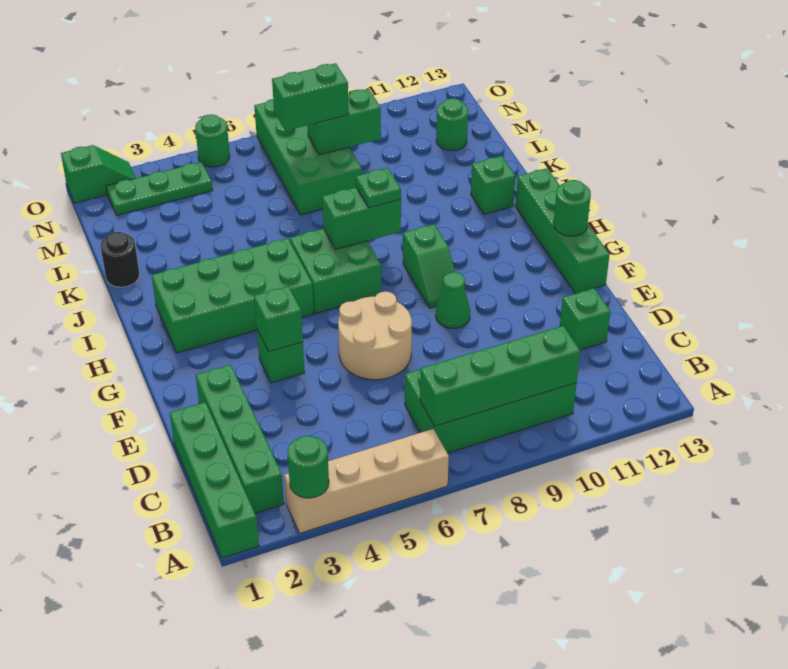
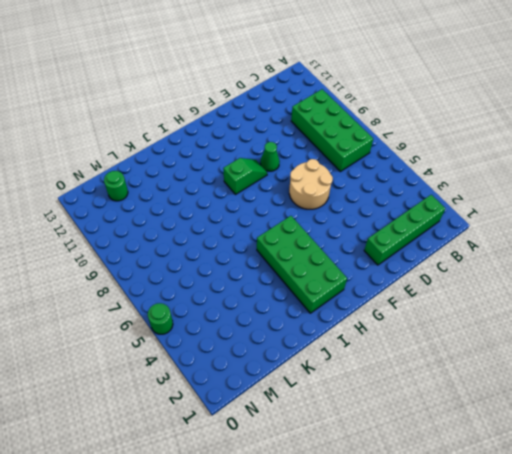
none -> green brick A1:D1 level 1
none -> tan brick A3:A6 level 1
none -> green brick D12 level 1

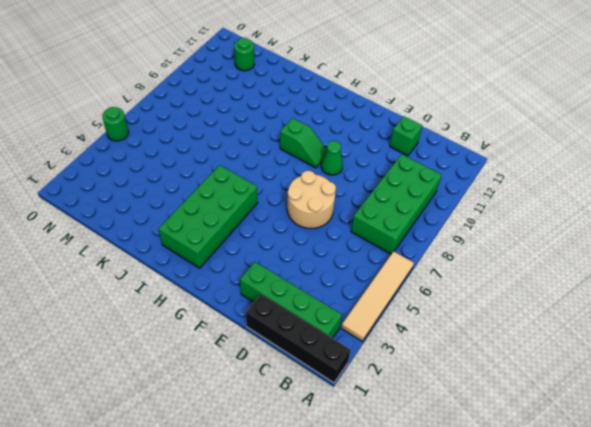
black brick A1:D1 level 1 -> green brick A1:D1 level 1
tan tile A3:A6 level 1 -> tan brick A3:A6 level 1
none -> green brick F4 level 1
none -> green brick F13:I13 level 1
none -> green brick H6:I7 level 1

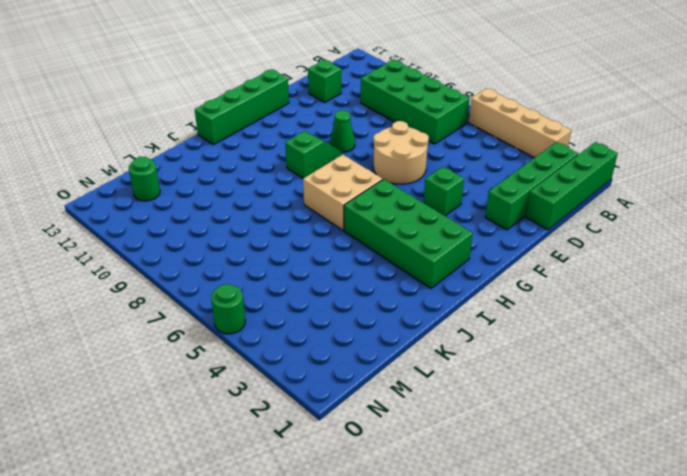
tan brick H6:I7 level 1 -> green brick H6:I7 level 1
none -> green brick J12 level 1
none -> black round brick K1 level 1
none -> green brick L7:O8 level 1

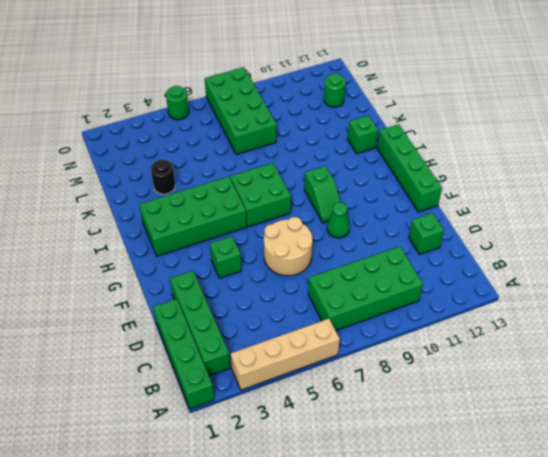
black round brick K3 level 1 -> black round brick K1 level 1
none -> green plate N2:N4 level 1
none -> green slope O1:O2 level 1 top 1
none -> green round brick A3 level 2

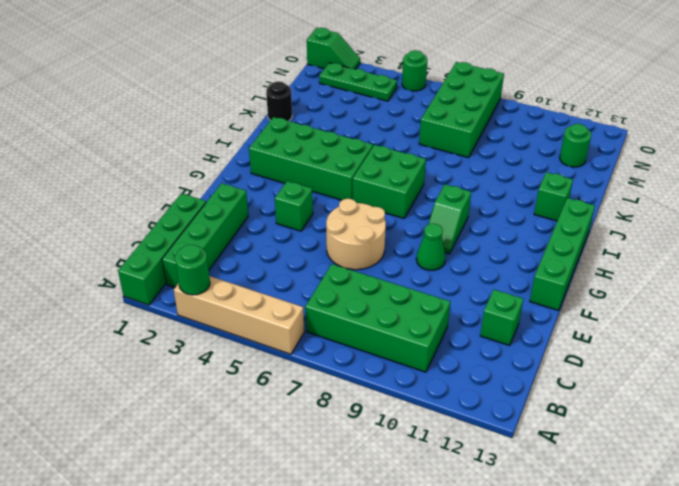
none -> green brick B7:B10 level 2
none -> green brick F4 level 2
none -> green round brick G13 level 2

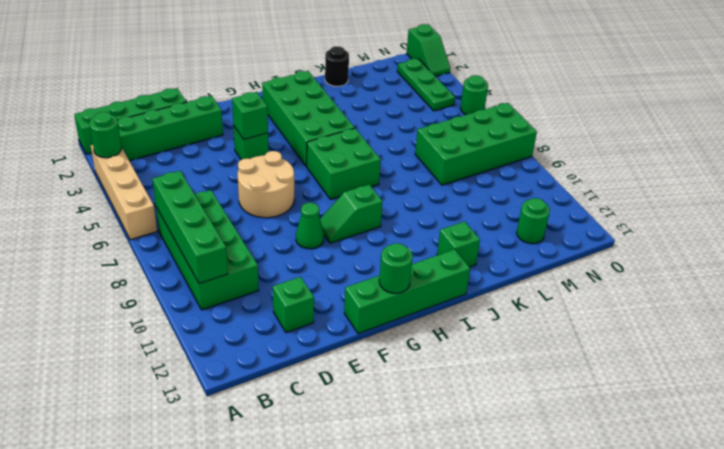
none -> green brick I7:I8 level 2
none -> green brick M8:M9 level 2
none -> green plate I8 level 3

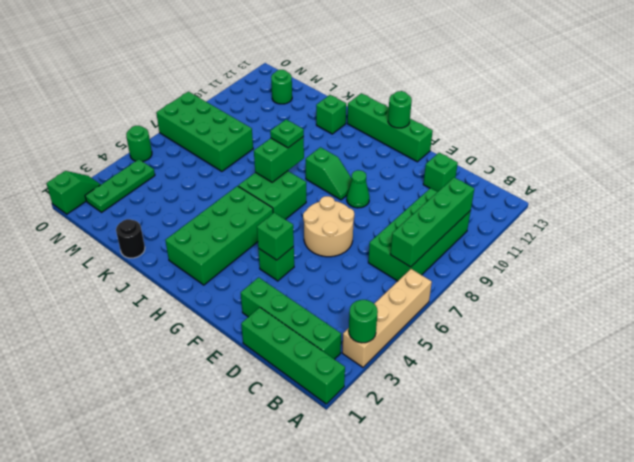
none -> green brick M8:M9 level 2
none -> green brick M7:M8 level 3

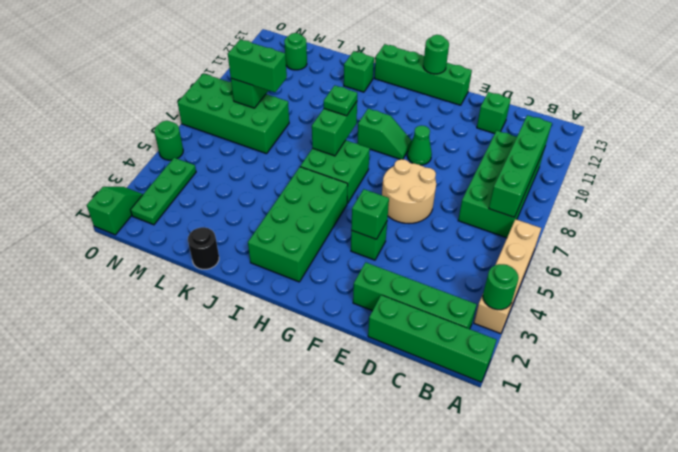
green brick L8:M8 level 3 -> green brick M7:M8 level 3

